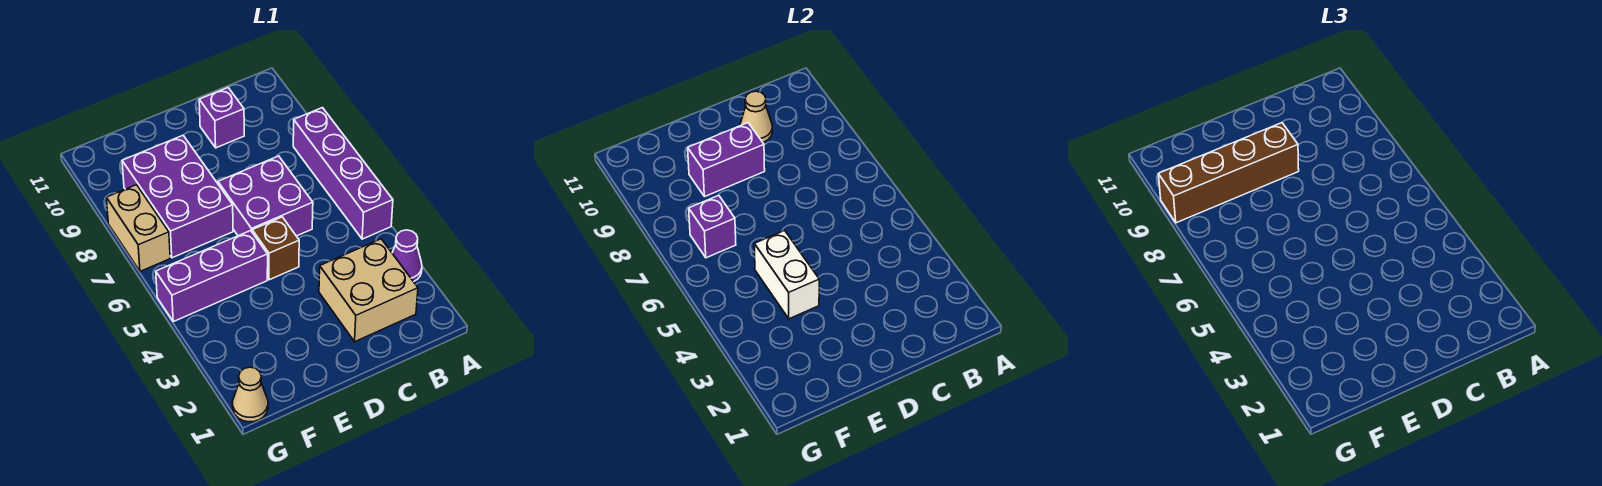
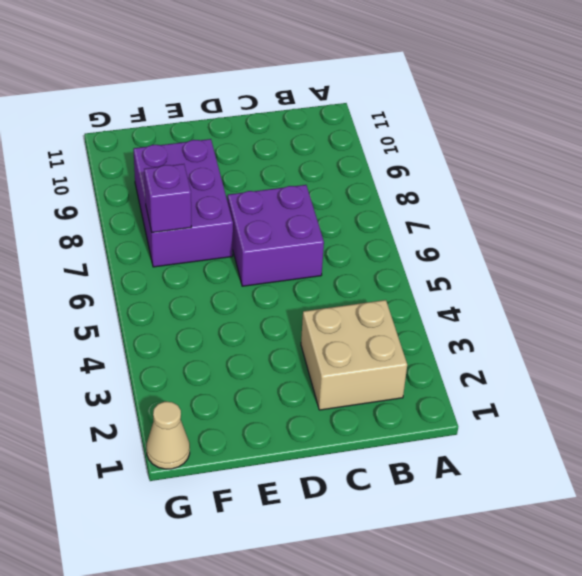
none -> purple cone A3 level 1
none -> purple brick A5:A8 level 1
none -> purple brick C10 level 1

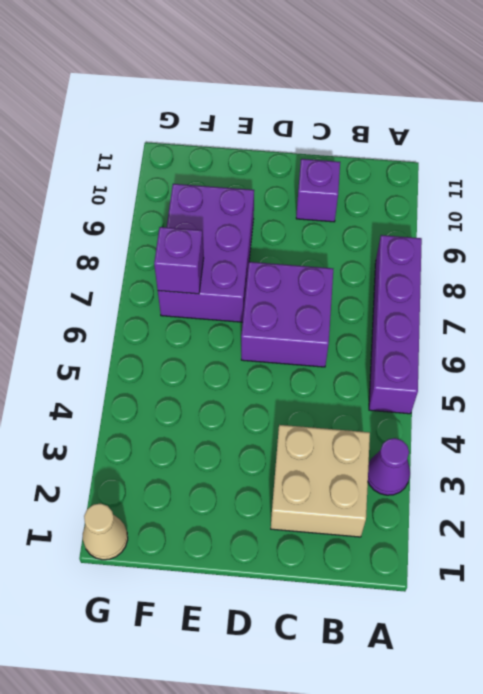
none -> brown brick D5 level 1
none -> purple brick E5:G5 level 1
none -> tan brick G7:G8 level 1

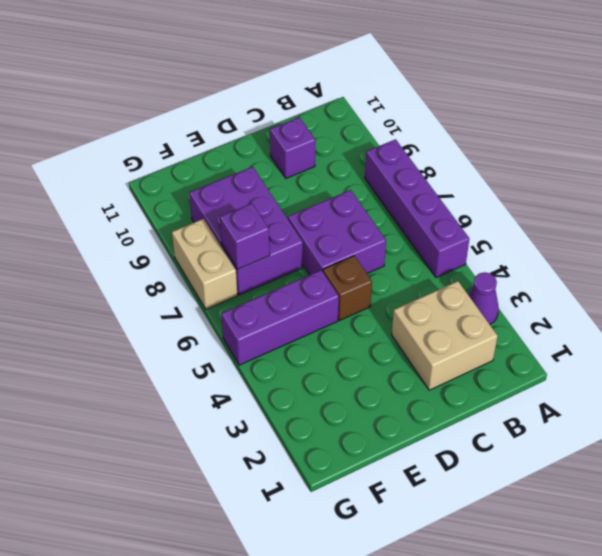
none -> tan cone G1 level 1
none -> tan cone C10 level 2
none -> purple brick D9:E9 level 2

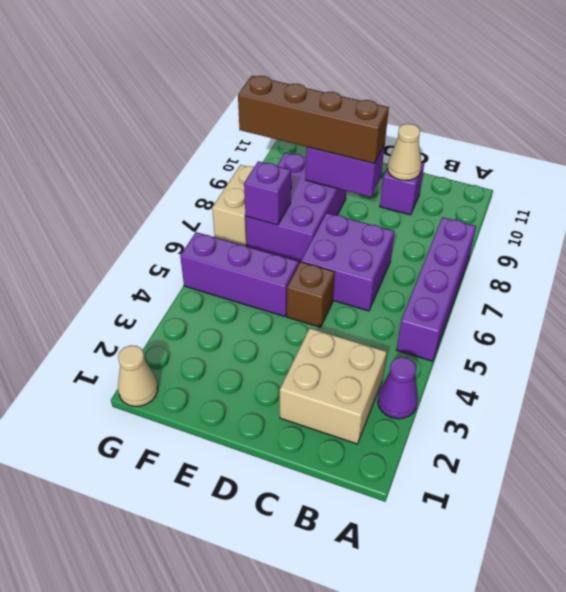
none -> white brick E4:E5 level 2

